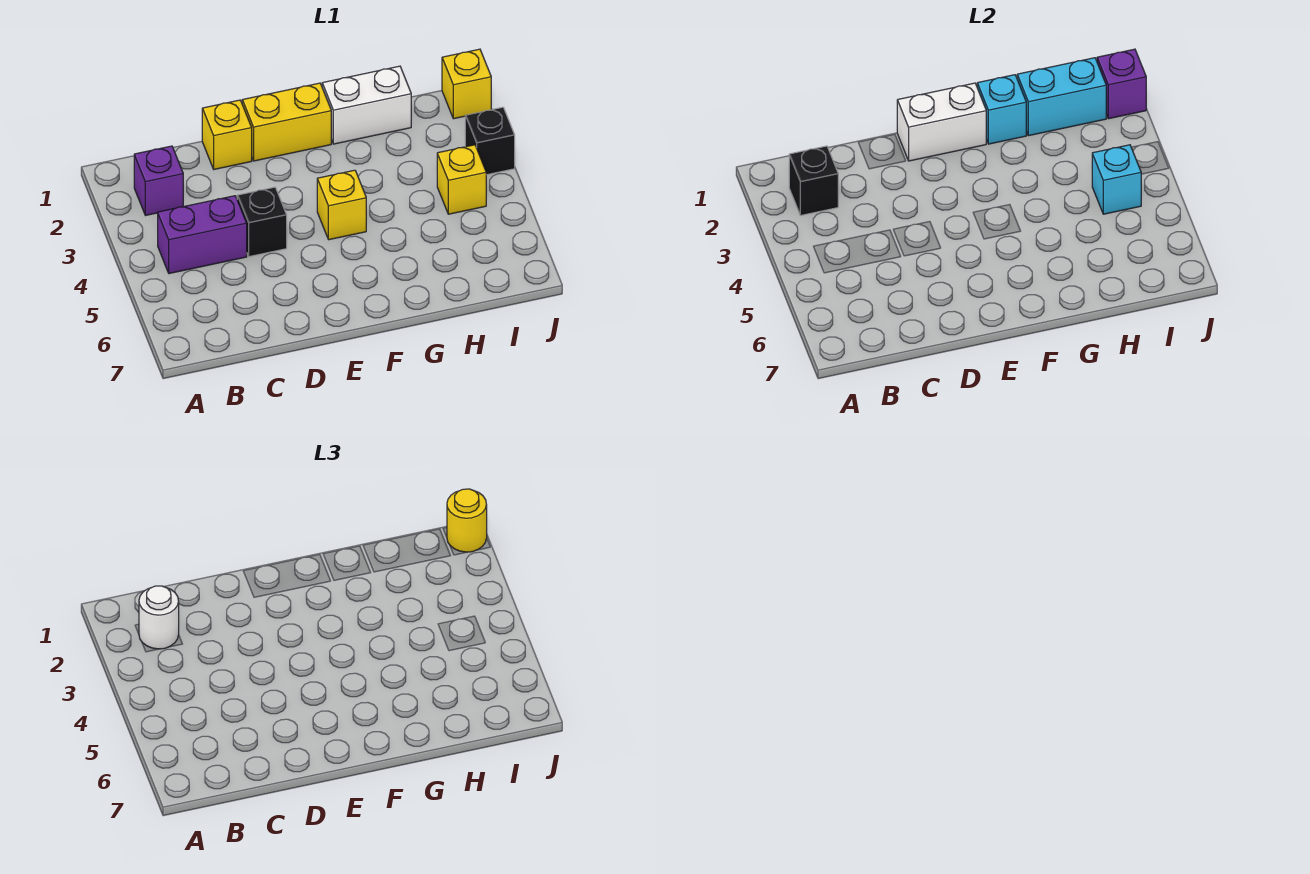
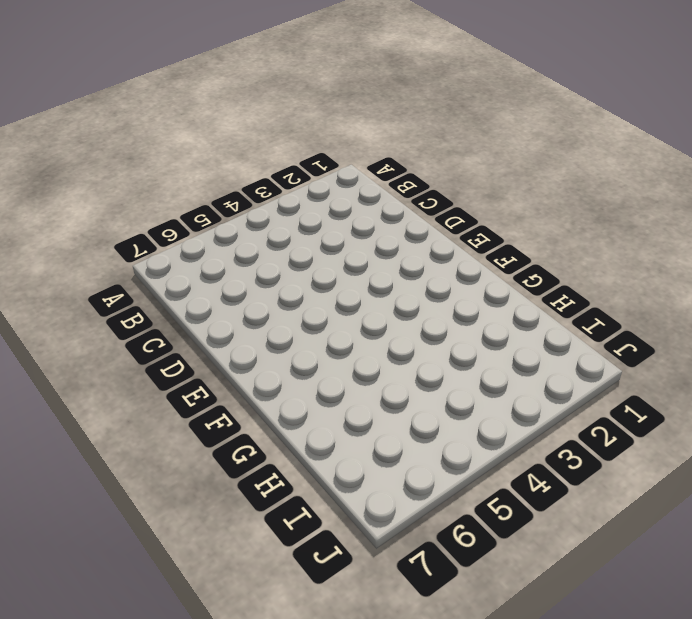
none -> purple brick B2 level 1
none -> purple brick B4:C4 level 1
none -> yellow brick D1 level 1

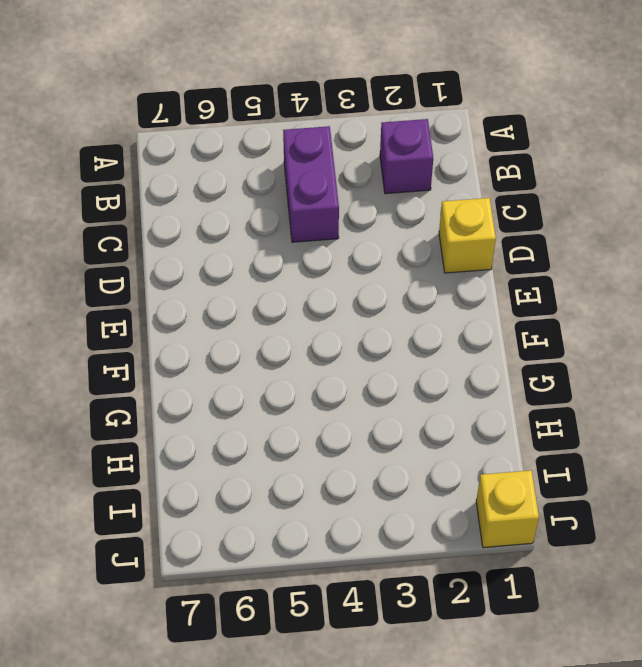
none -> black brick D4 level 1
none -> yellow brick E1:F1 level 1
none -> yellow brick F4 level 1

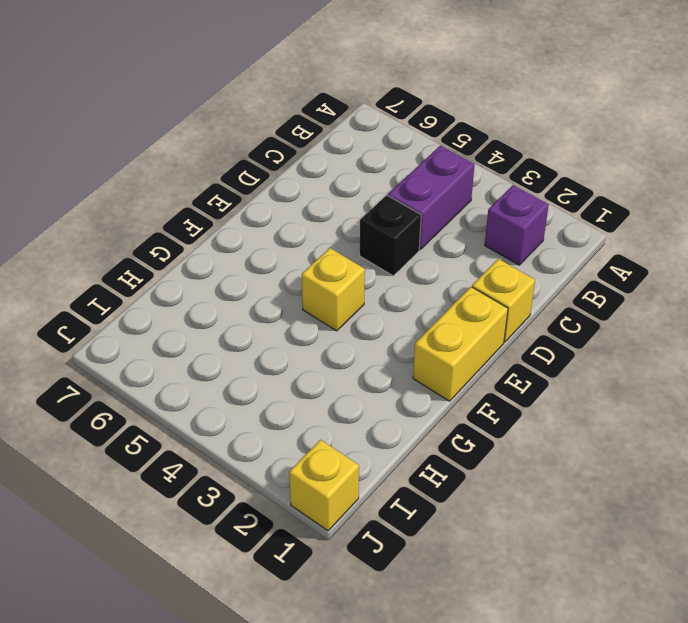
none -> white brick G1:H1 level 1
none -> yellow brick I4 level 1
none -> black brick J3 level 1

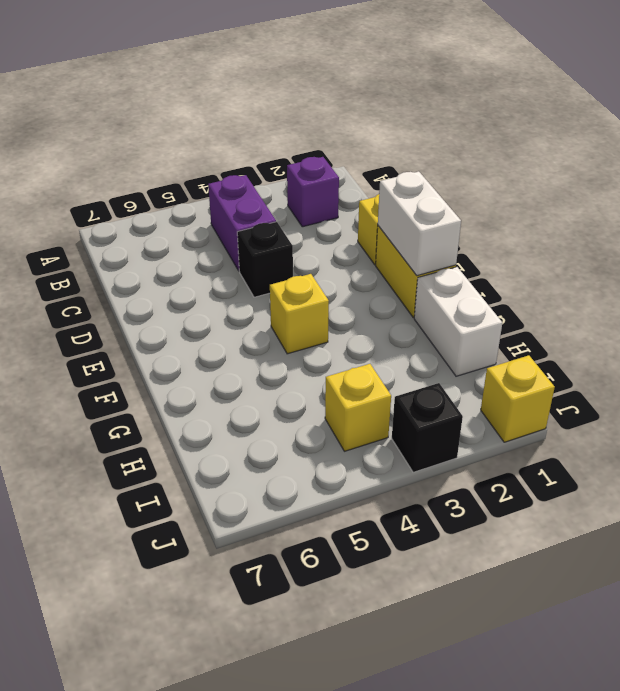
none -> black brick B2 level 2
none -> cyan brick G1 level 2
none -> cyan brick H1:I1 level 2

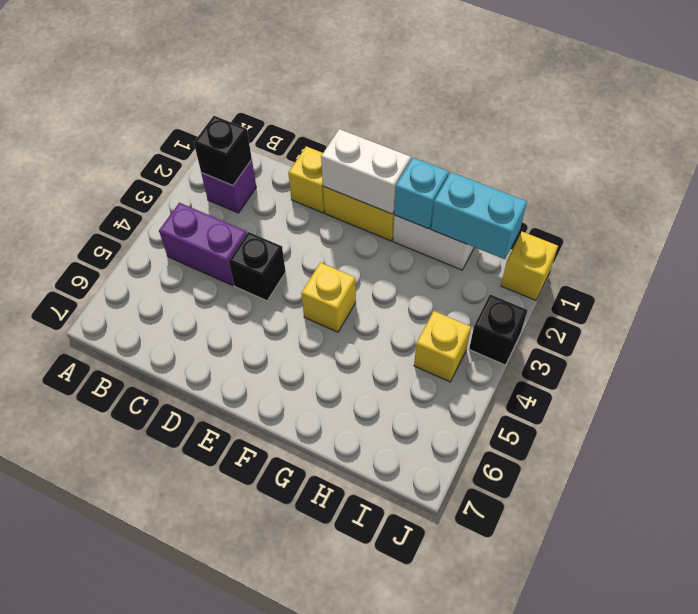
none -> cyan brick I4 level 2
none -> purple brick J1 level 2
none -> white round brick B2 level 3

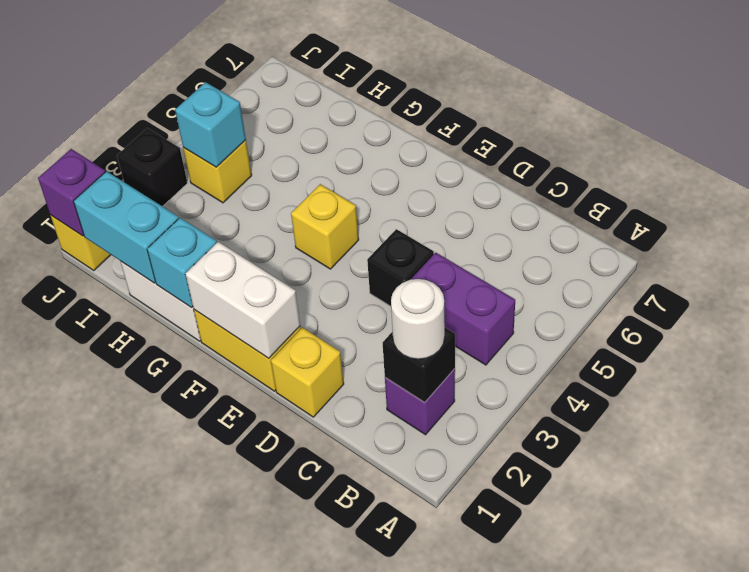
none -> yellow round brick J1 level 3

